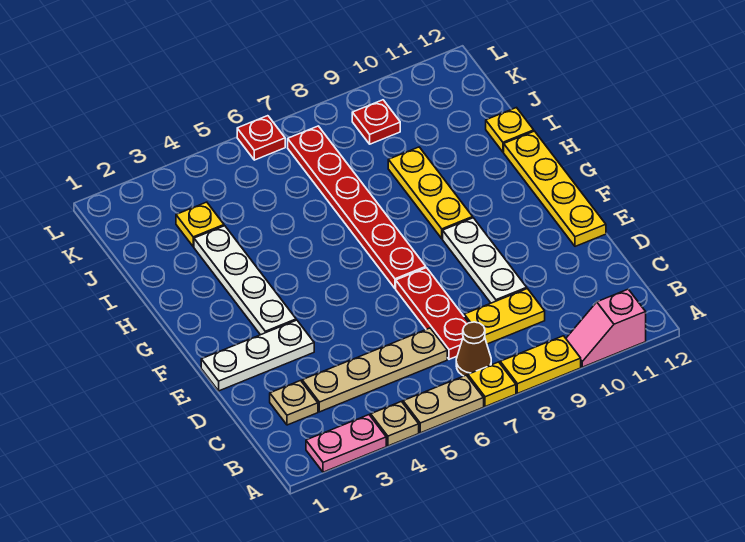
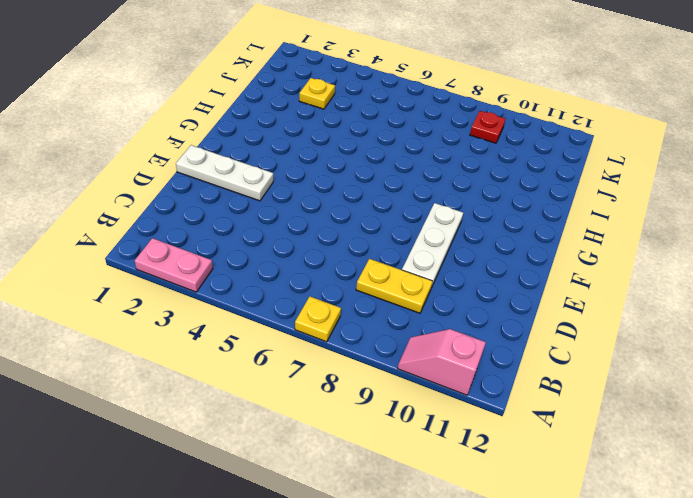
none -> tan plate A4 level 1
none -> tan plate A5:A6 level 1
none -> yellow plate A8:A9 level 1

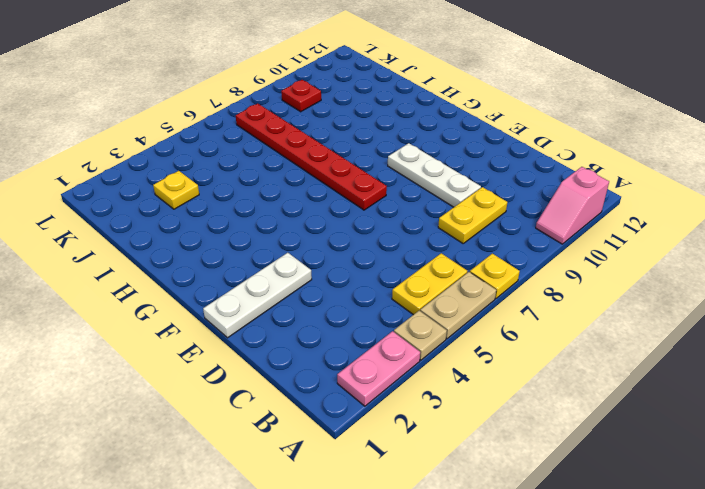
yellow plate B5:B6 level 1 -> yellow plate A8:A9 level 1
none -> brown cone B7 level 1
none -> tan plate C2 level 1
none -> tan plate C3:C6 level 1

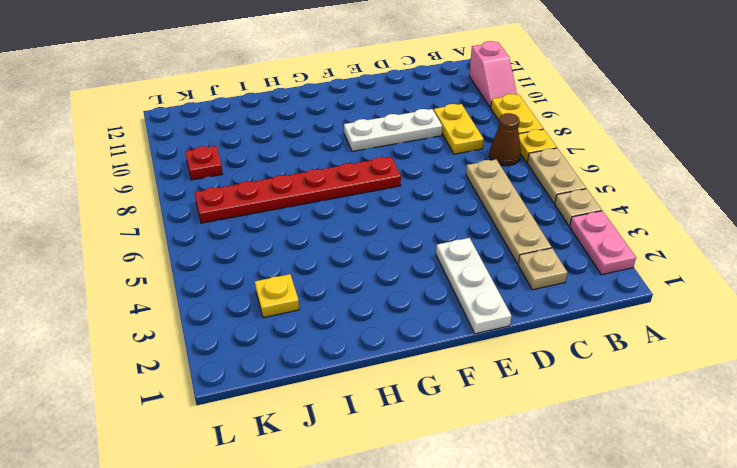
none -> red plate C7:E7 level 1
none -> yellow plate E12:H12 level 1
none -> white plate F3:I3 level 1

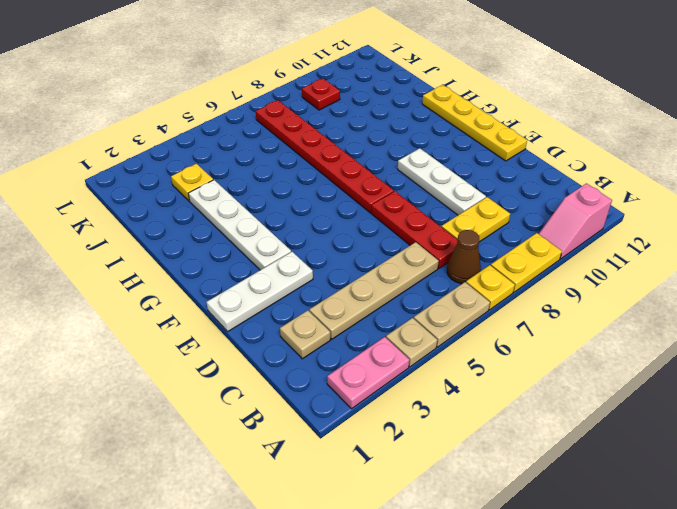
none -> yellow plate G9:I9 level 1
none -> yellow plate I12 level 1
none -> red plate L6 level 1

